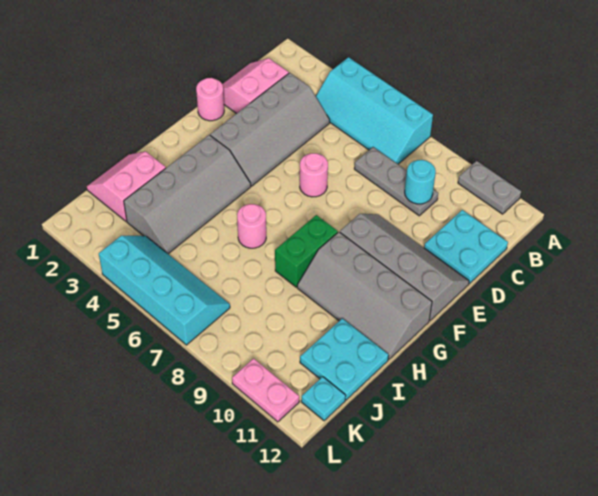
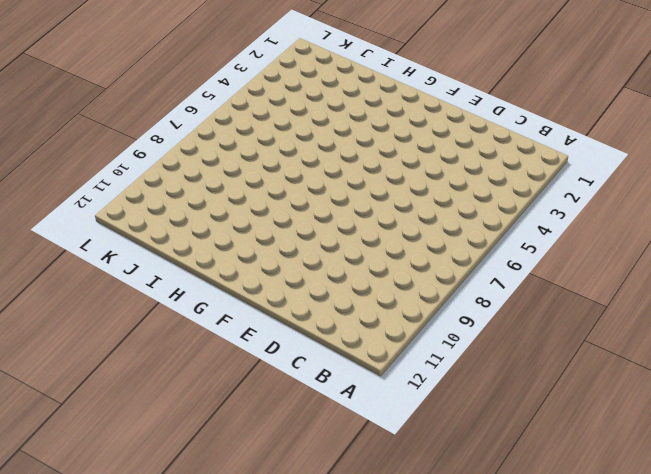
none -> cyan slope A4:B7 level 1 top A
none -> grey plate A10:A11 level 1
none -> pink slope C1:D2 level 1 top 2

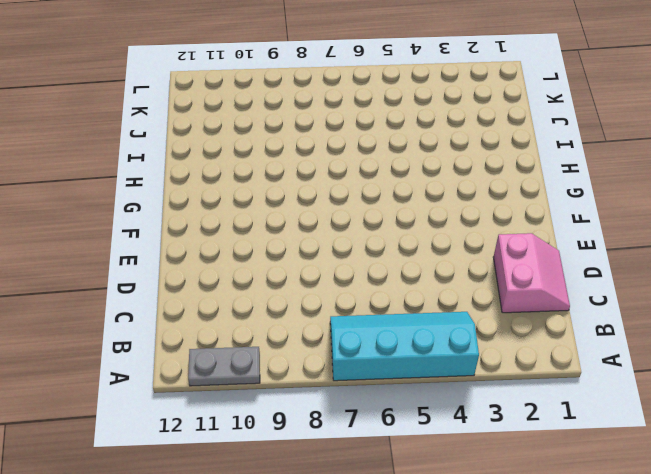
none -> grey slope C3:F4 level 1 top 3
none -> grey plate C7:C9 level 1
none -> cyan plate C11:D12 level 1

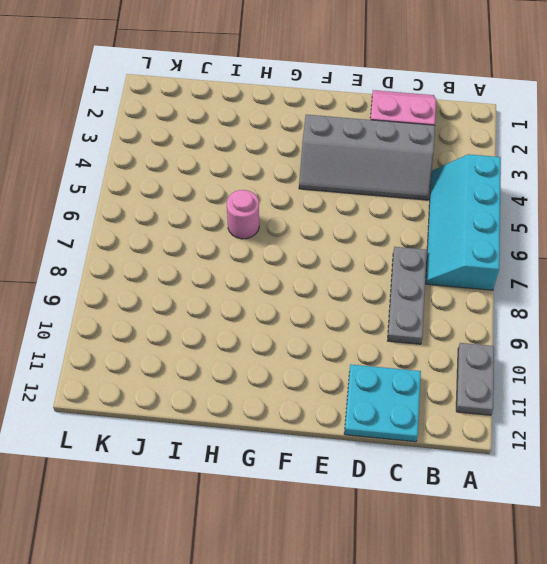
none -> pink round brick E1 level 1
none -> pink round brick E6 level 1
none -> grey slope E9:F12 level 1 top F

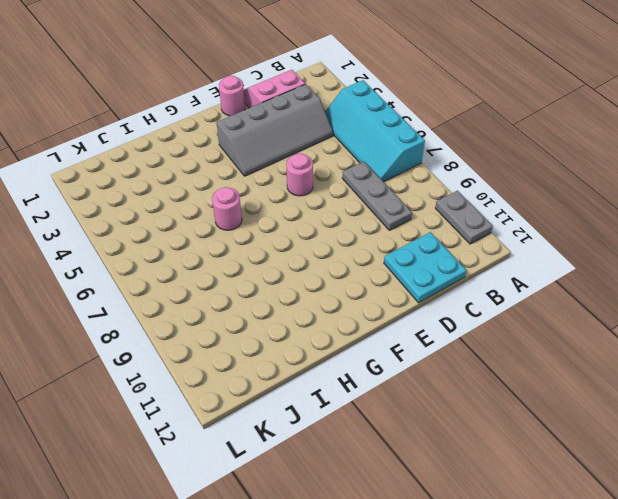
none -> grey slope E9:F12 level 1 top F
none -> grey slope G3:J4 level 1 top 3
none -> green brick G8:H8 level 1

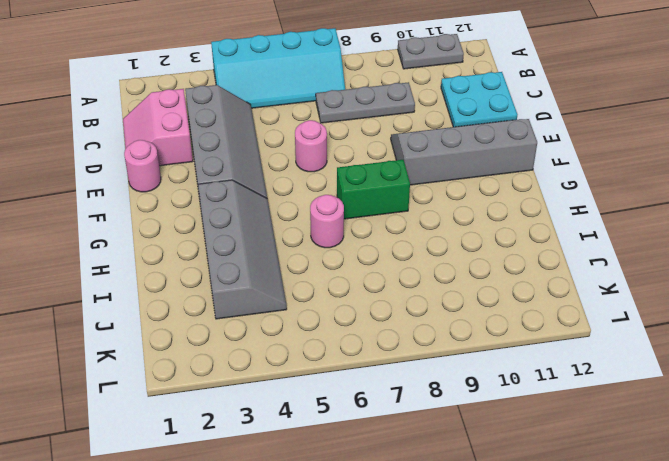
green brick G7:G8 level 1 -> green brick G8:H8 level 1
none -> grey slope G9:H12 level 1 top G
none -> pink slope I1:J2 level 1 top 2
none -> cyan plate I11:J12 level 1

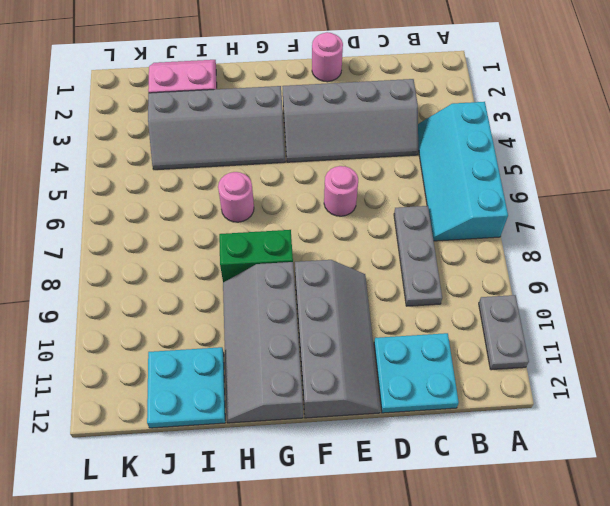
none -> pink slope C1:D2 level 1 top 2
none -> cyan slope K4:L7 level 1 top L
none -> cyan plate K12 level 1

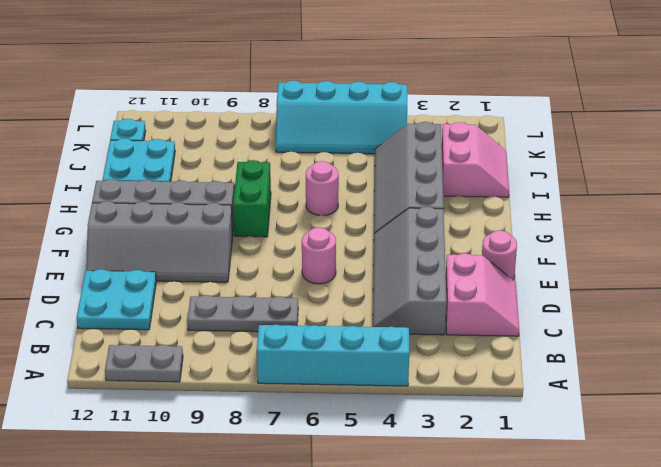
none -> pink plate L10:L11 level 1
none -> cyan round brick C9 level 2

